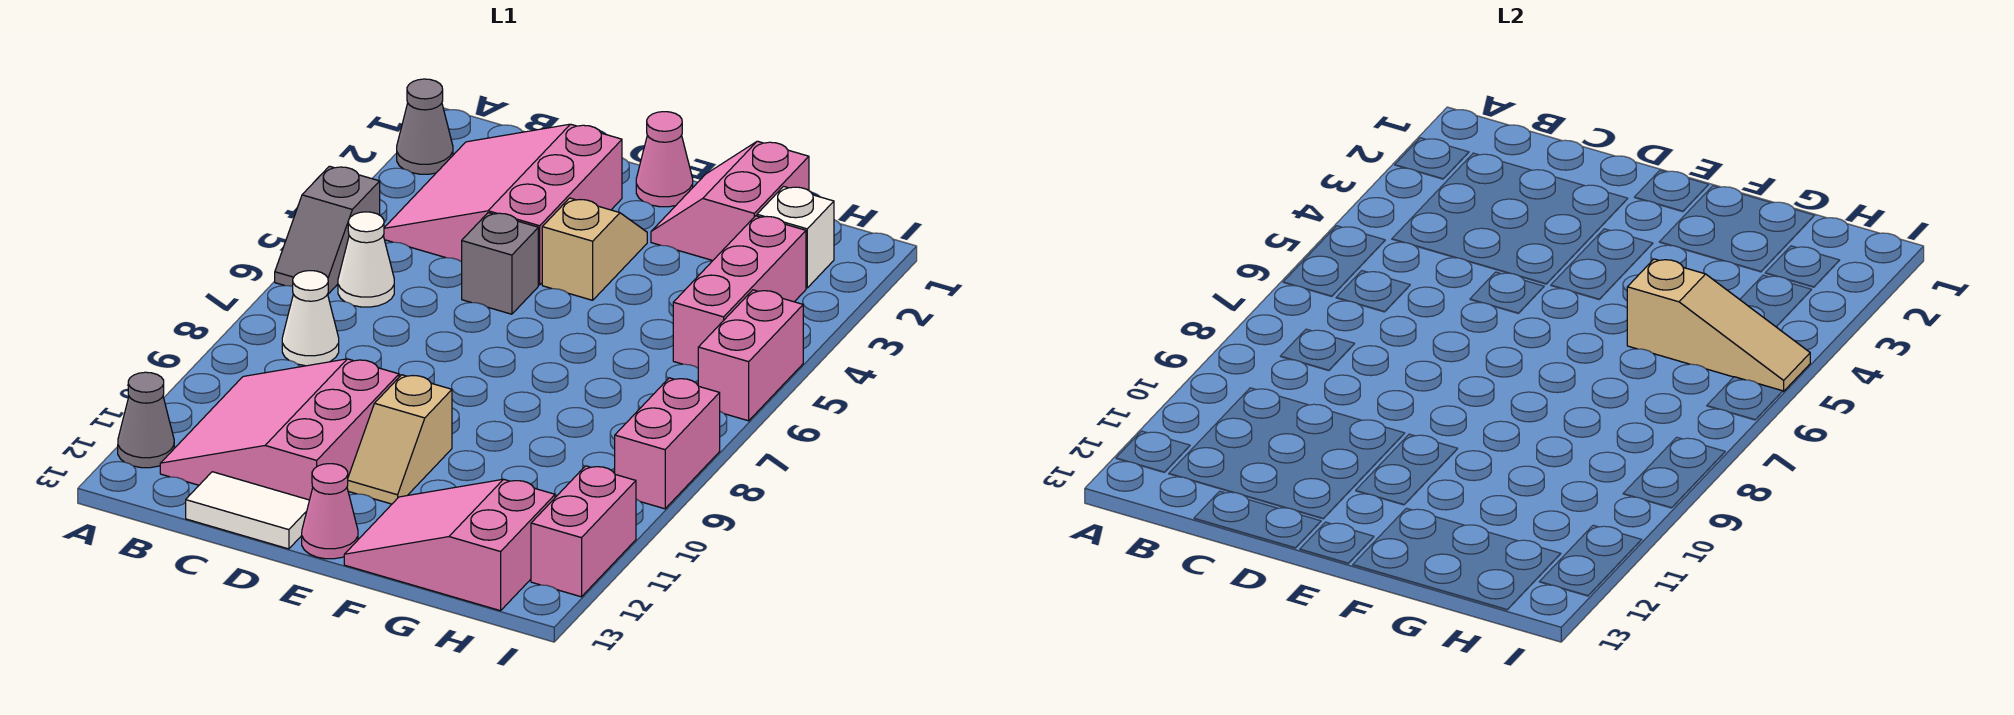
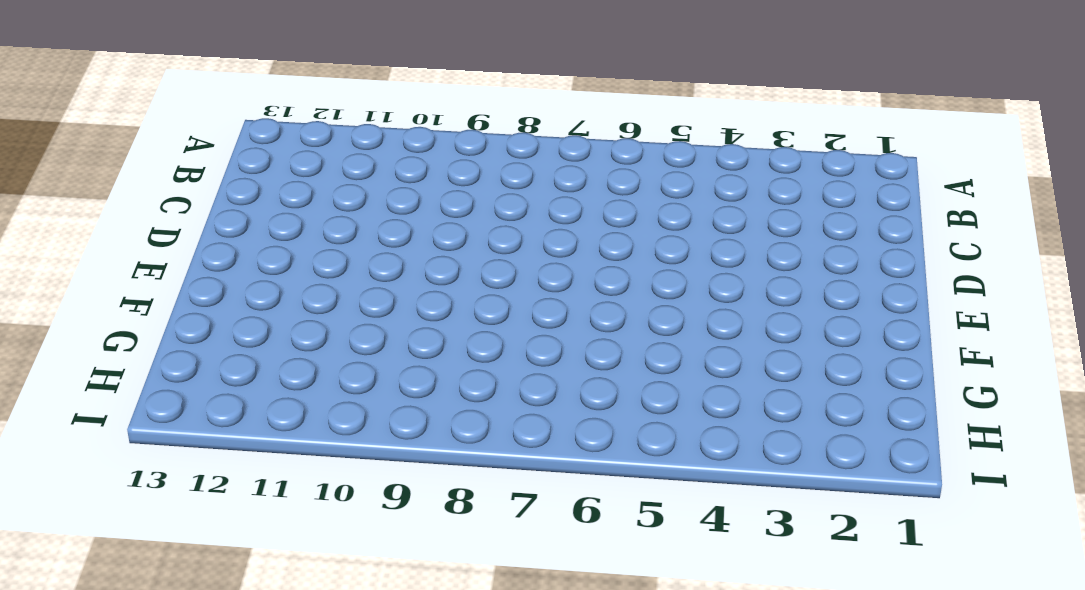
none -> grey cone A2 level 1
none -> grey slope A5:A6 level 1 top 5
none -> grey cone A12 level 1

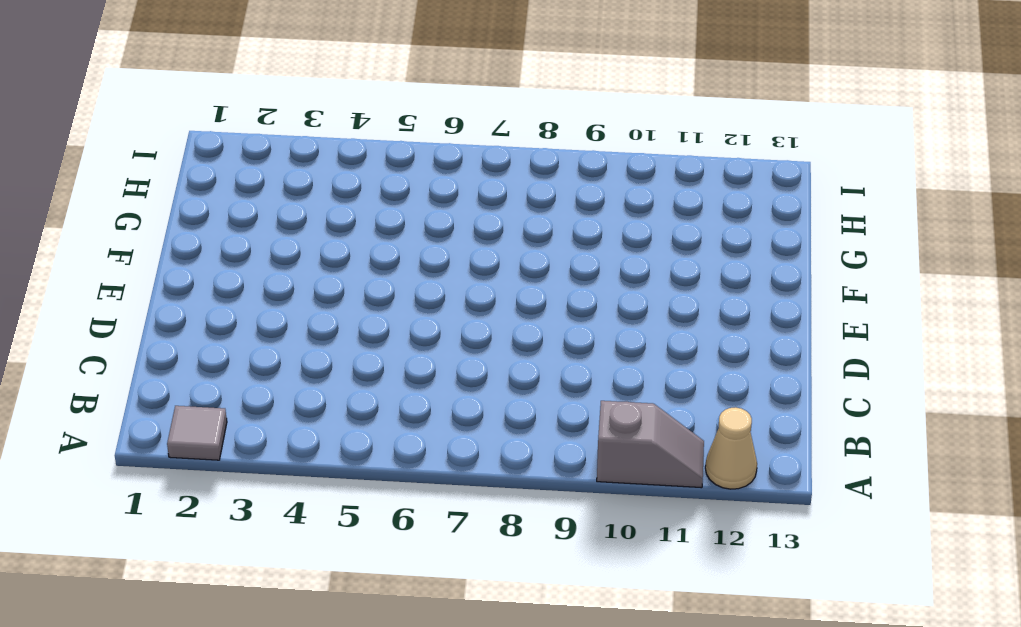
grey tile A2 level 1 -> grey cone A2 level 1
grey slope A10:A11 level 1 top 10 -> grey slope A5:A6 level 1 top 5
tan cone A12 level 1 -> grey cone A12 level 1
none -> pink slope B2:D4 level 1 top D
none -> white cone B6 level 1
none -> white cone B8 level 1

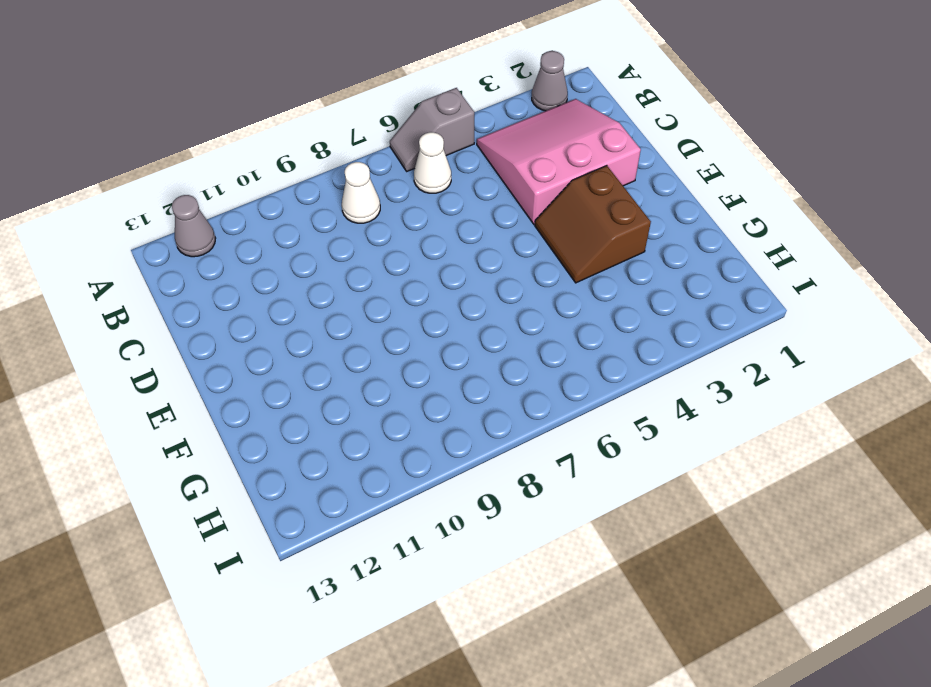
brown slope E3:F4 level 1 top 3 -> tan slope E3:E4 level 1 top 4
none -> pink slope B10:D12 level 1 top D
none -> white tile C13:D13 level 1
none -> grey brick D5 level 1

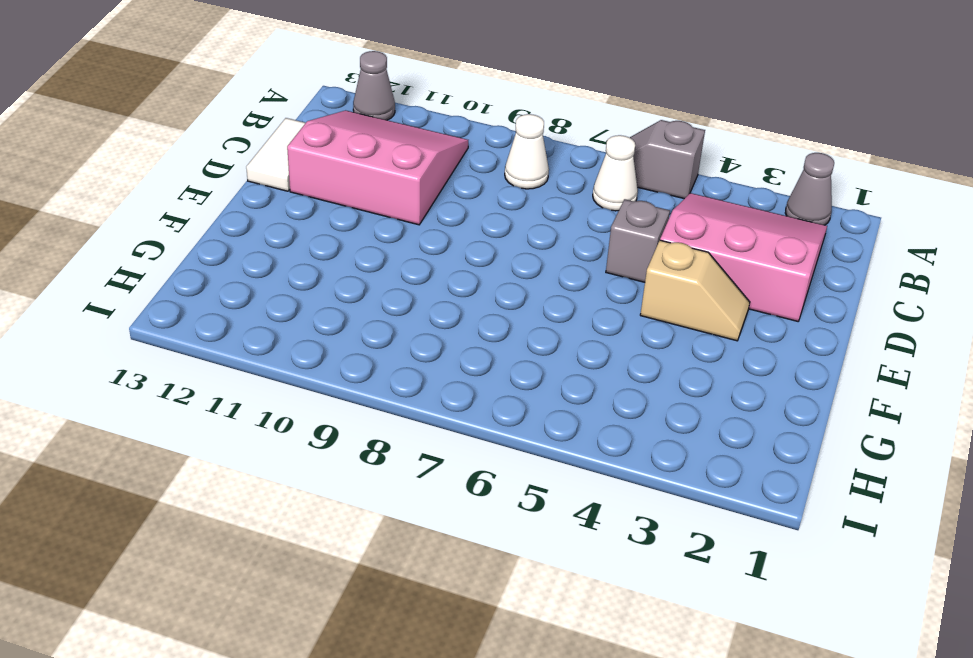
none -> pink cone E1 level 1
none -> tan slope E10:E11 level 1 top 10
none -> pink cone E13 level 1

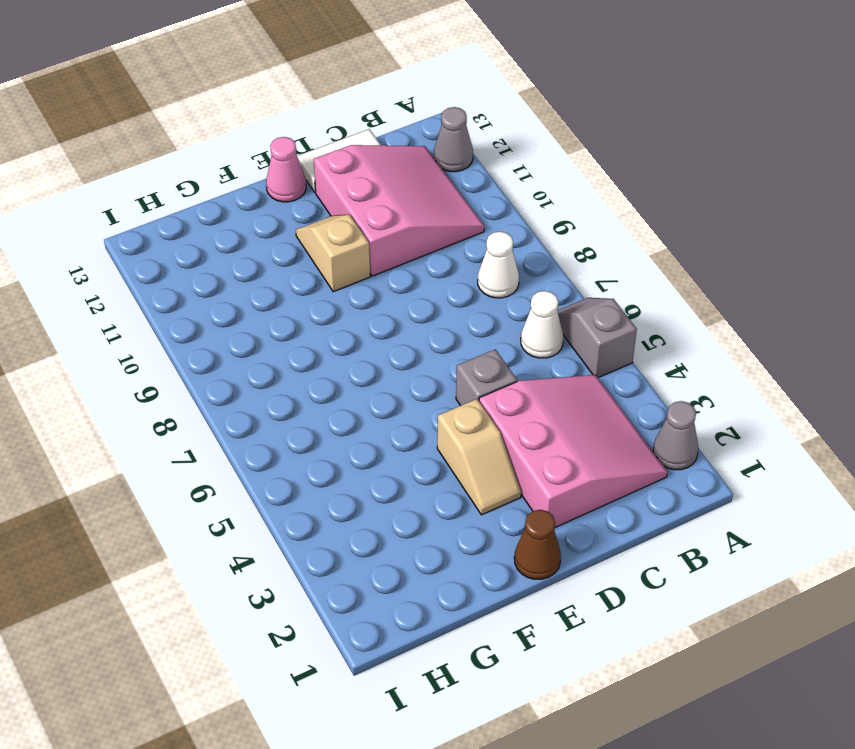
brown cone E1 level 1 -> pink cone E1 level 1
none -> pink slope F1:G2 level 1 top G
none -> pink slope F12:H13 level 1 top H
none -> white brick H2 level 1

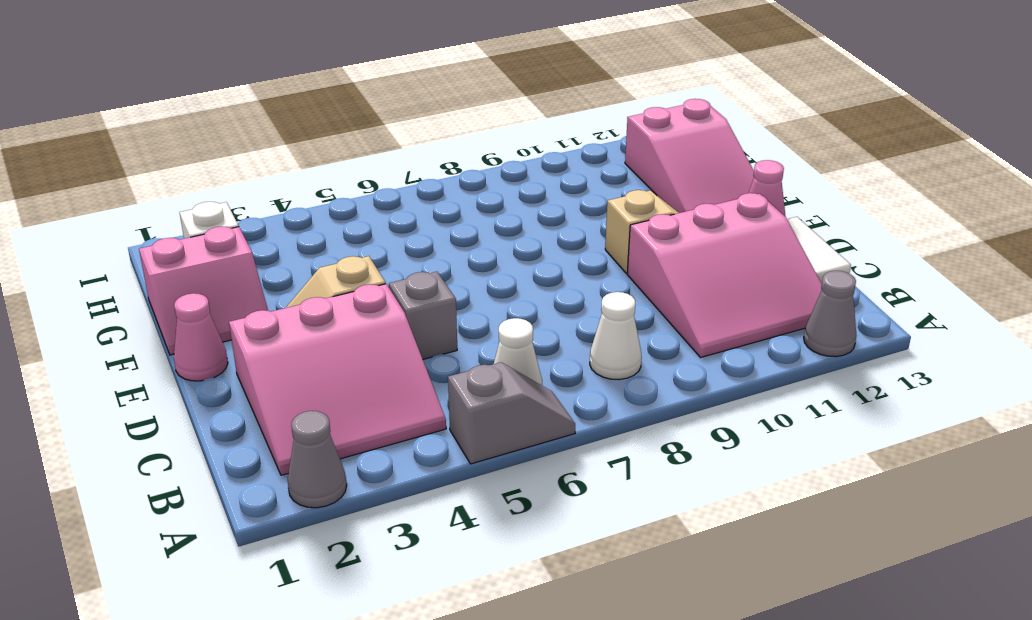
none -> pink brick H3:H5 level 1
none -> pink brick I5:I6 level 1
none -> pink brick I8:I9 level 1

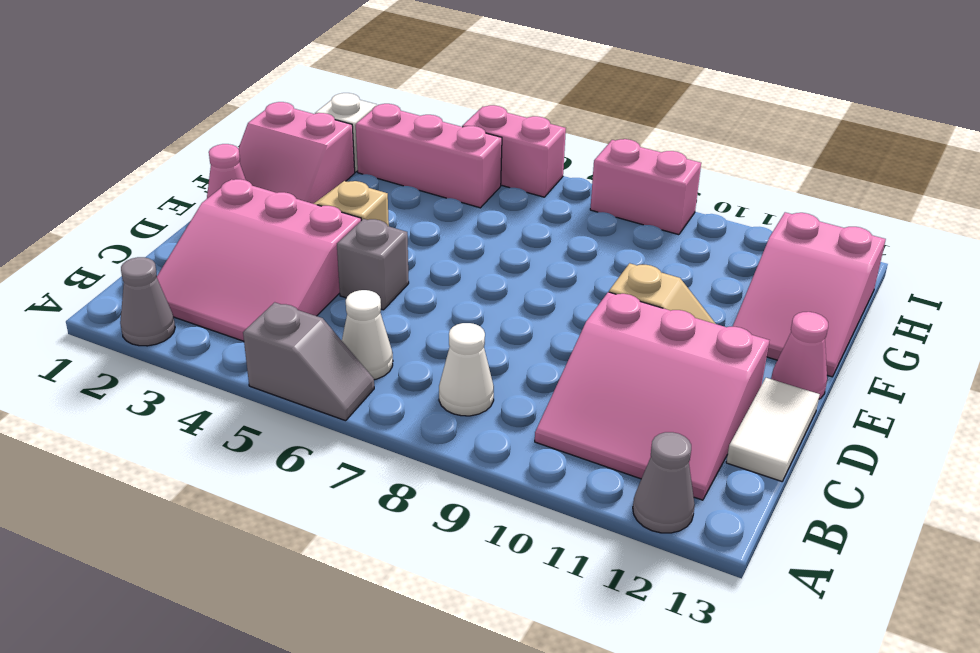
none -> pink brick I11:I12 level 1
none -> tan slope G5:I5 level 2 top G

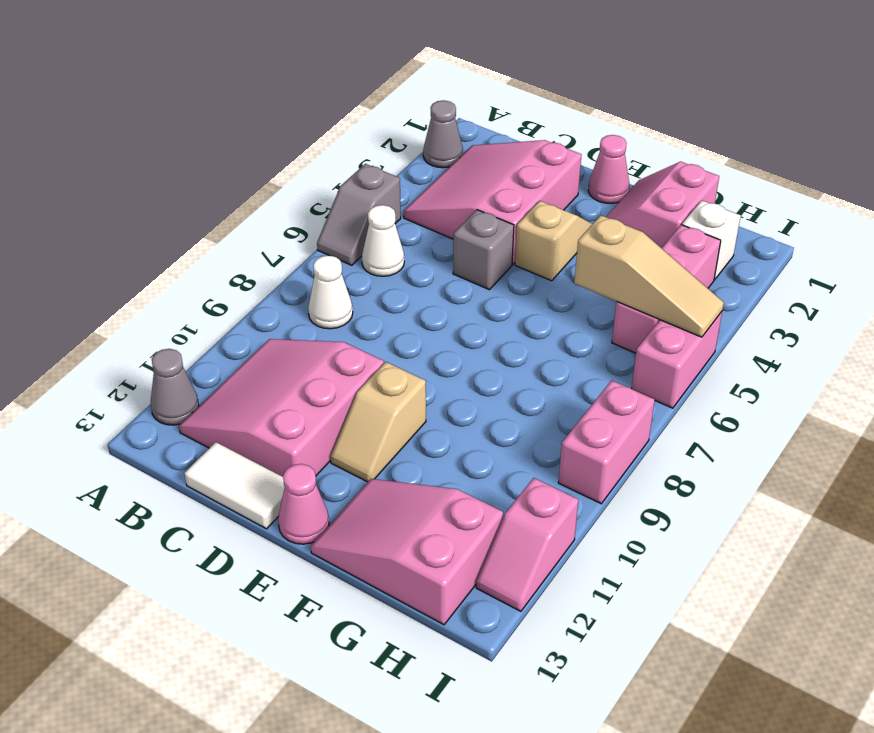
pink slope I11:I12 level 1 top 11 -> pink brick I11:I12 level 1

